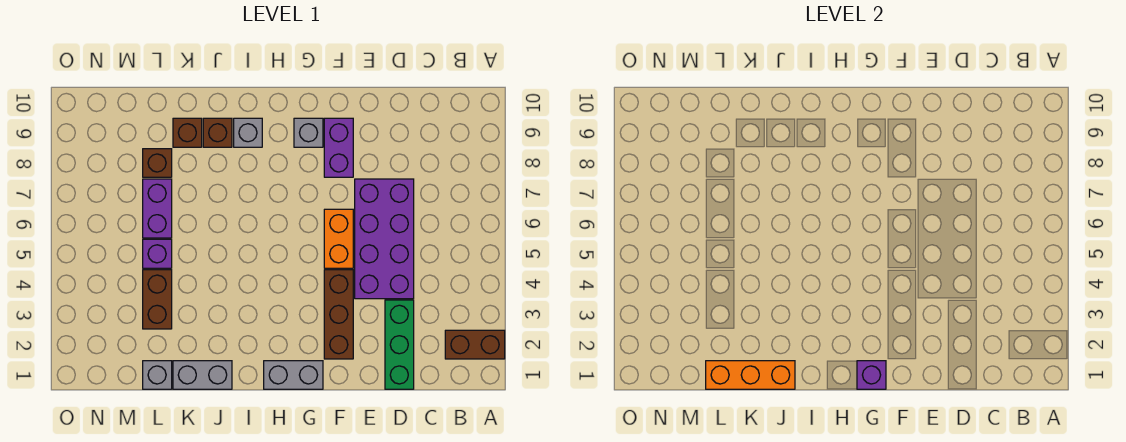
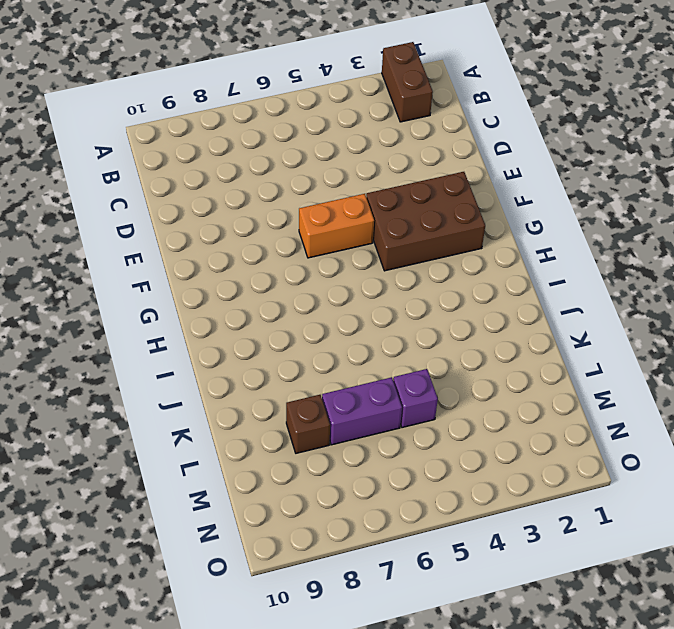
brown brick F2:G4 level 1 -> brown brick F2:F4 level 1
none -> green brick D1:D3 level 1
none -> purple brick D4:E7 level 1
none -> purple brick F8:F9 level 1

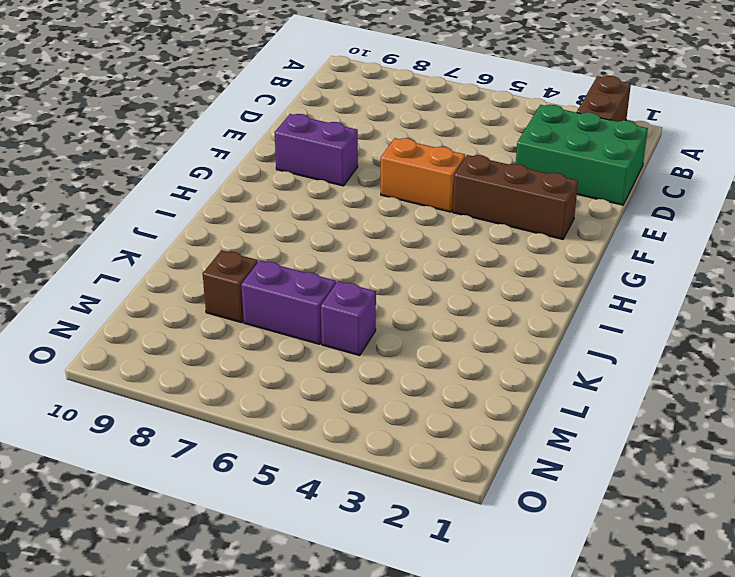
green brick C1:D3 level 1 -> green brick D1:D3 level 1
none -> purple brick D4:E7 level 1
none -> grey brick G1:H1 level 1
none -> grey brick G9 level 1

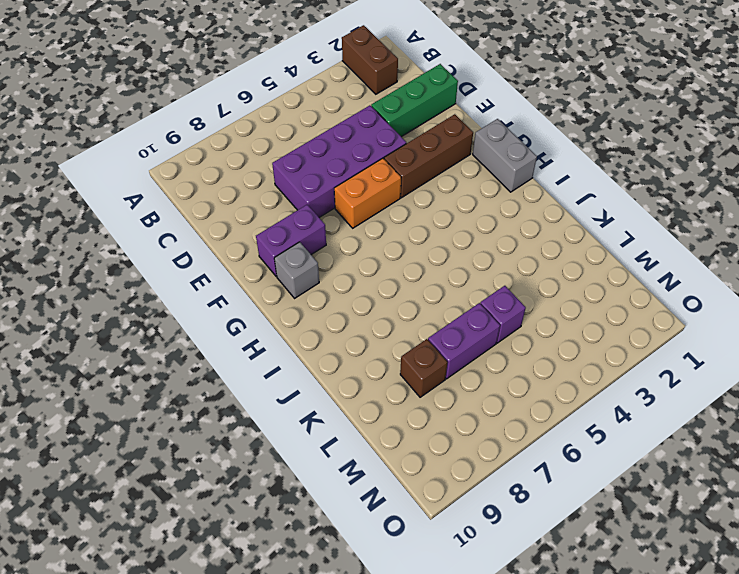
none -> grey brick I9 level 1
none -> grey brick J1:K1 level 1
none -> brown brick J9 level 1

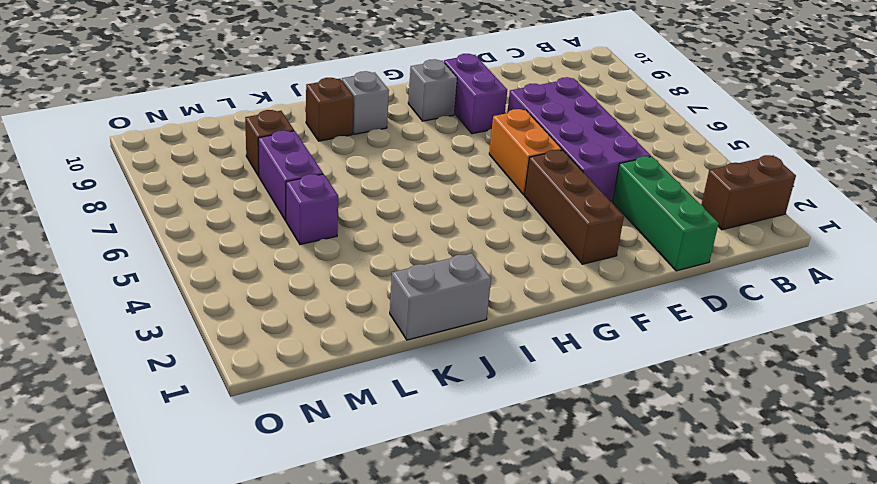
none -> grey brick G1:H1 level 1
none -> brown brick K9 level 1
none -> grey brick L1 level 1

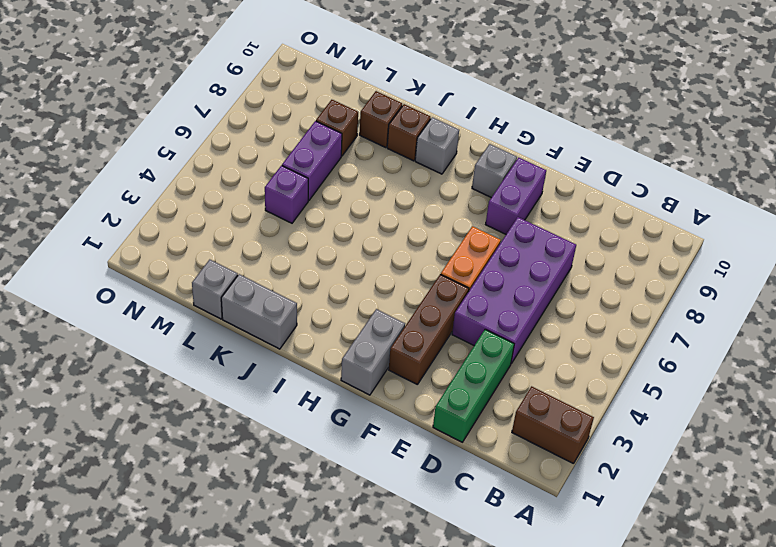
grey brick G1:G2 level 1 -> grey brick G1:H1 level 1
none -> brown brick L3:L4 level 1
none -> purple brick G1 level 2
none -> orange brick J1:L1 level 2

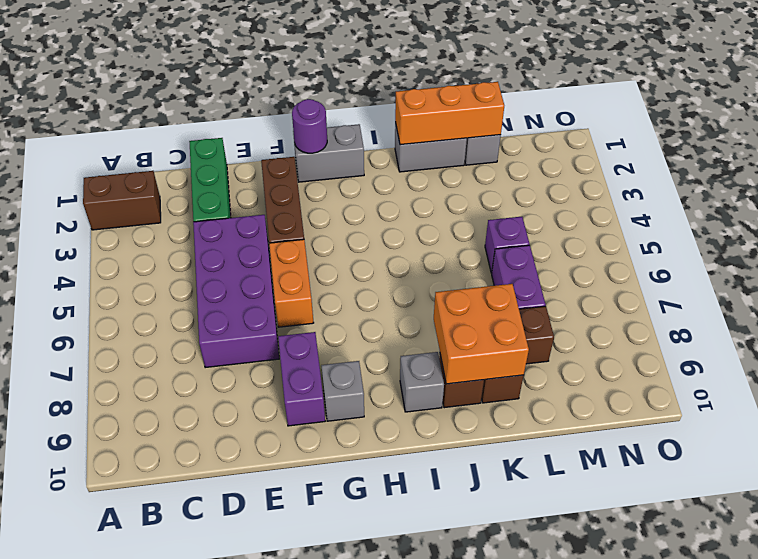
purple round brick G1 level 2 -> purple brick G1 level 2
orange brick J8:K9 level 2 -> none
none -> brown brick L3:L4 level 1

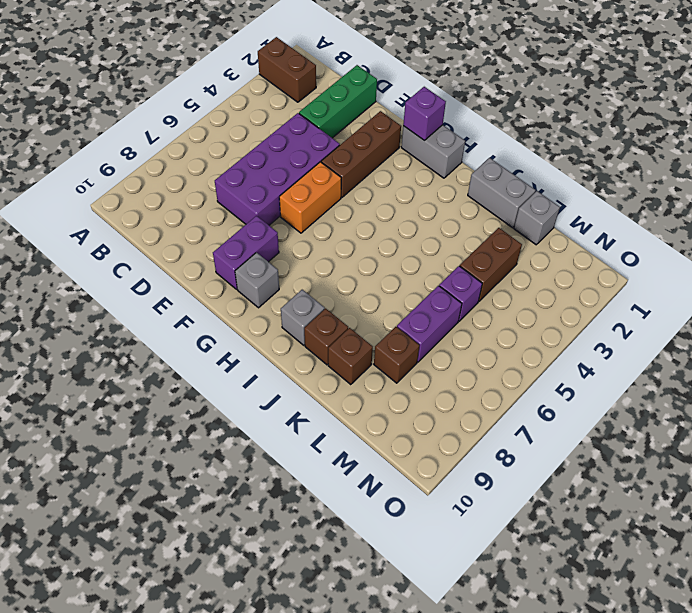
none -> orange brick J1:L1 level 2

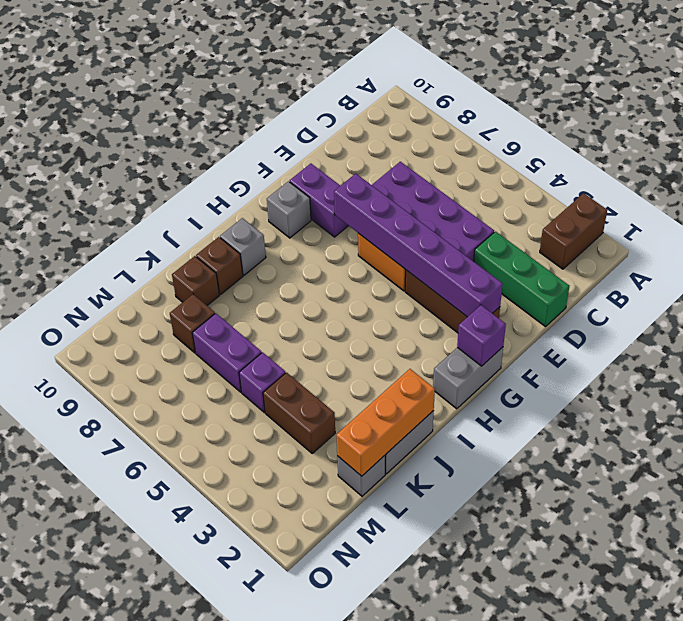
purple brick F2:F7 level 2 -> none

